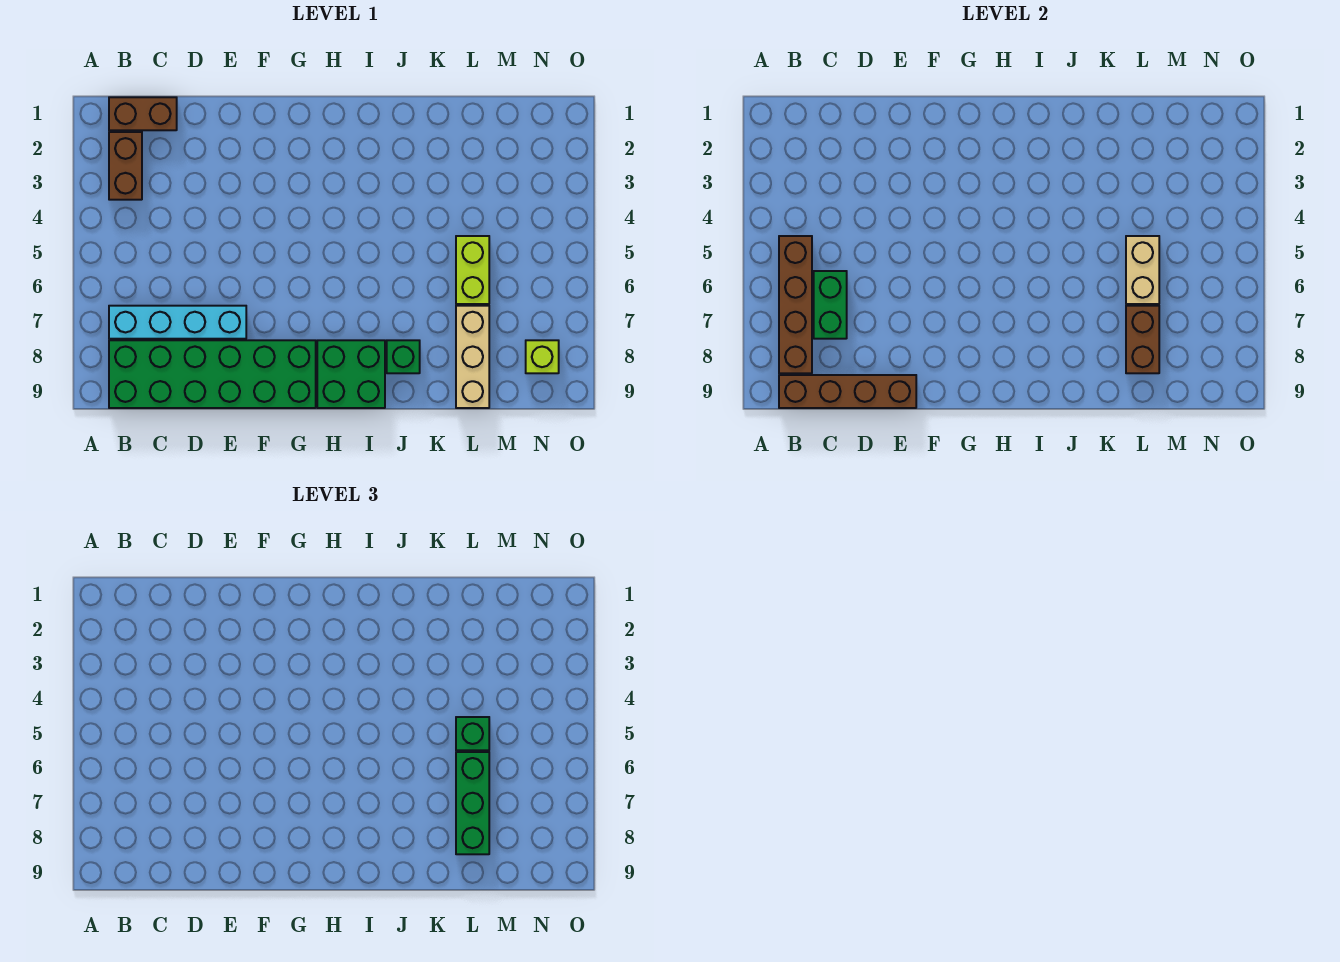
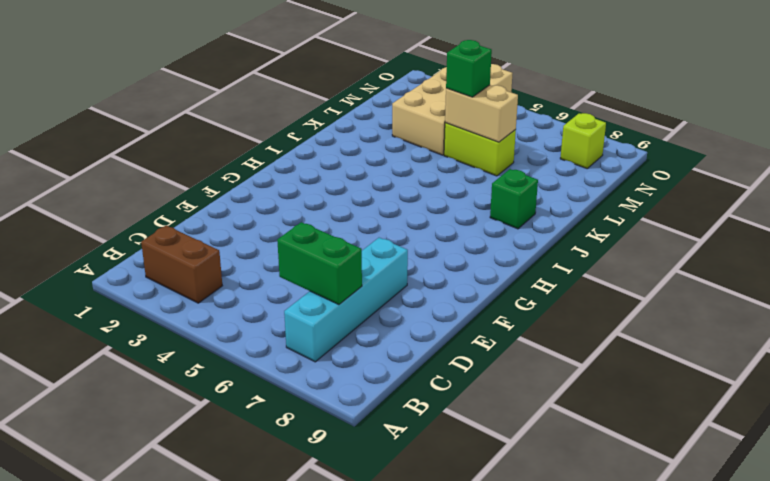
tan brick L3:O4 level 1 -> none
none -> brown brick B1:C1 level 1
none -> green brick B8:G9 level 1
none -> green brick H8:I9 level 1

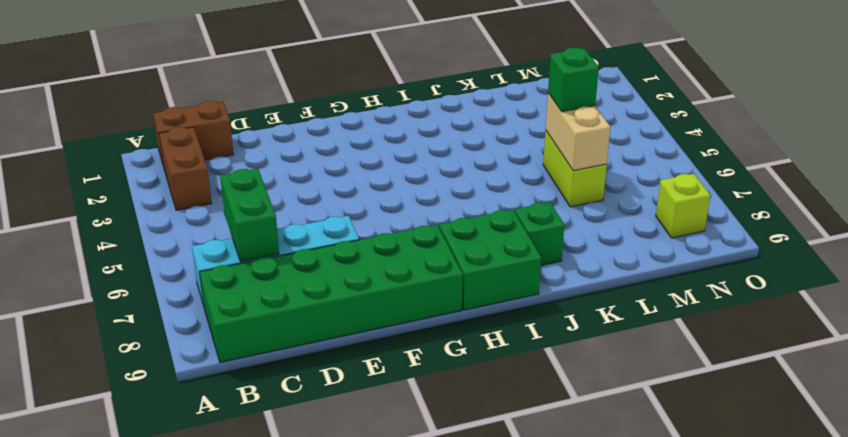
none -> tan brick L7:L9 level 1
none -> brown brick B5:B8 level 2
none -> brown brick B9:E9 level 2

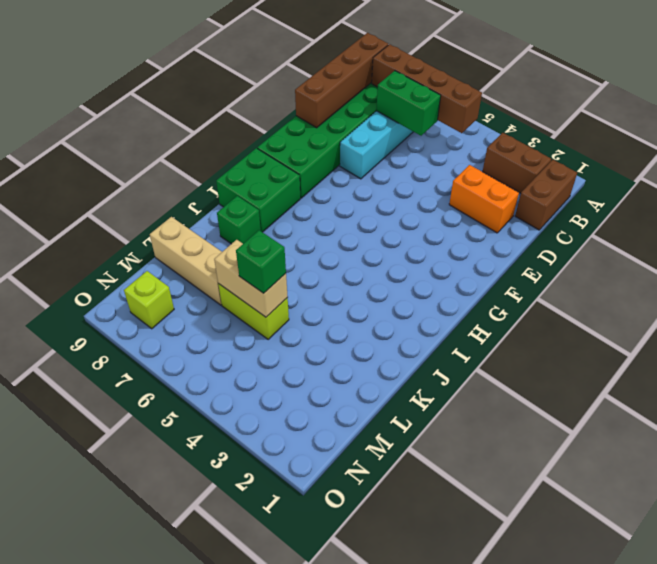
orange brick D2:D3 level 1 -> none
none -> brown brick L7:L8 level 2
none -> green brick L6:L8 level 3

